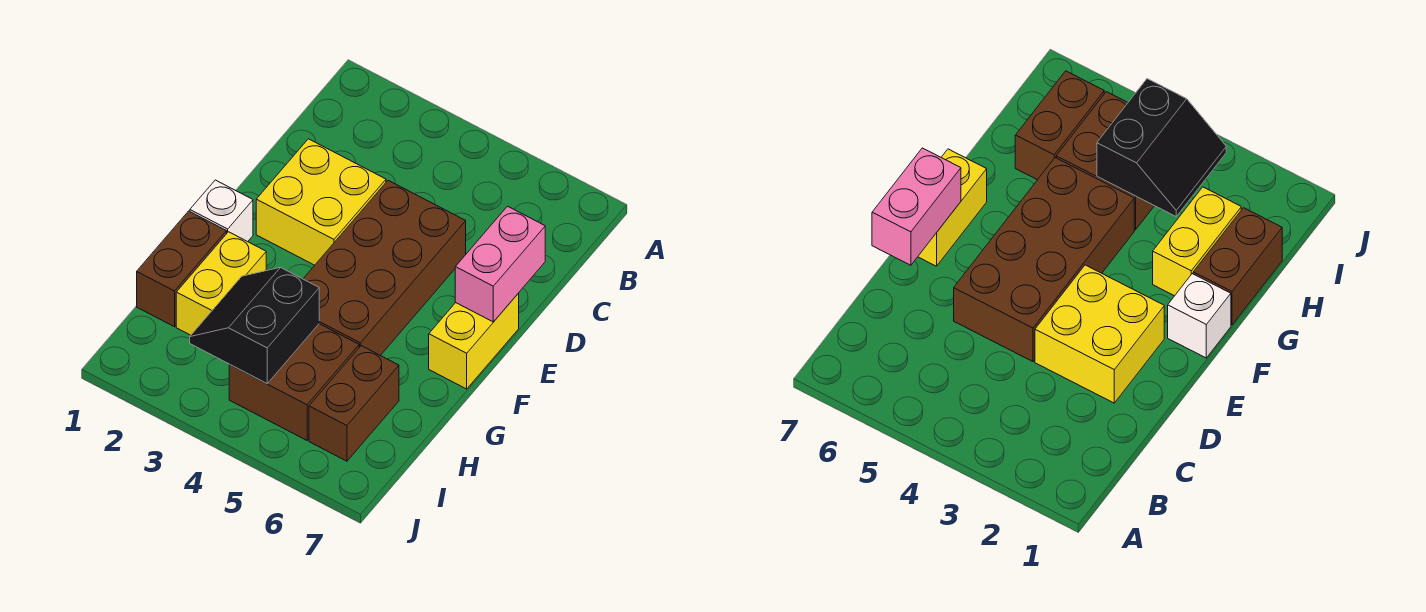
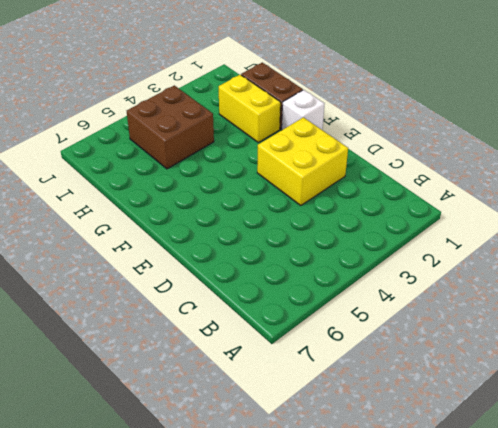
none -> brown brick D4:G5 level 1
none -> yellow brick E7:F7 level 1

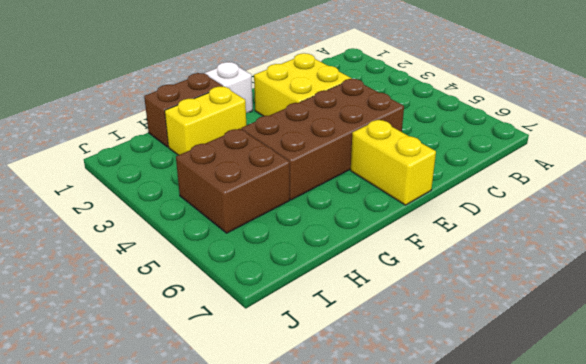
yellow brick E6:E7 level 1 -> yellow brick E7:F7 level 1
none -> brown brick H6:I6 level 1
none -> pink brick D7:E7 level 2

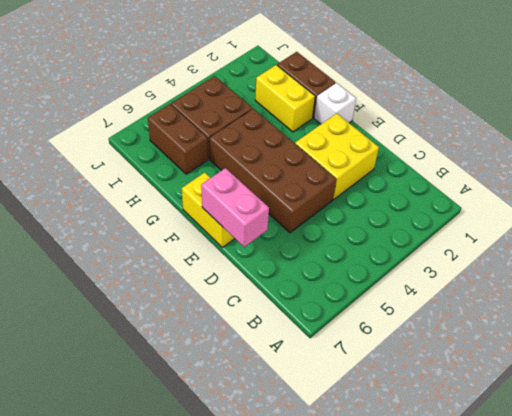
none -> black slope H3:I4 level 2 top 4

